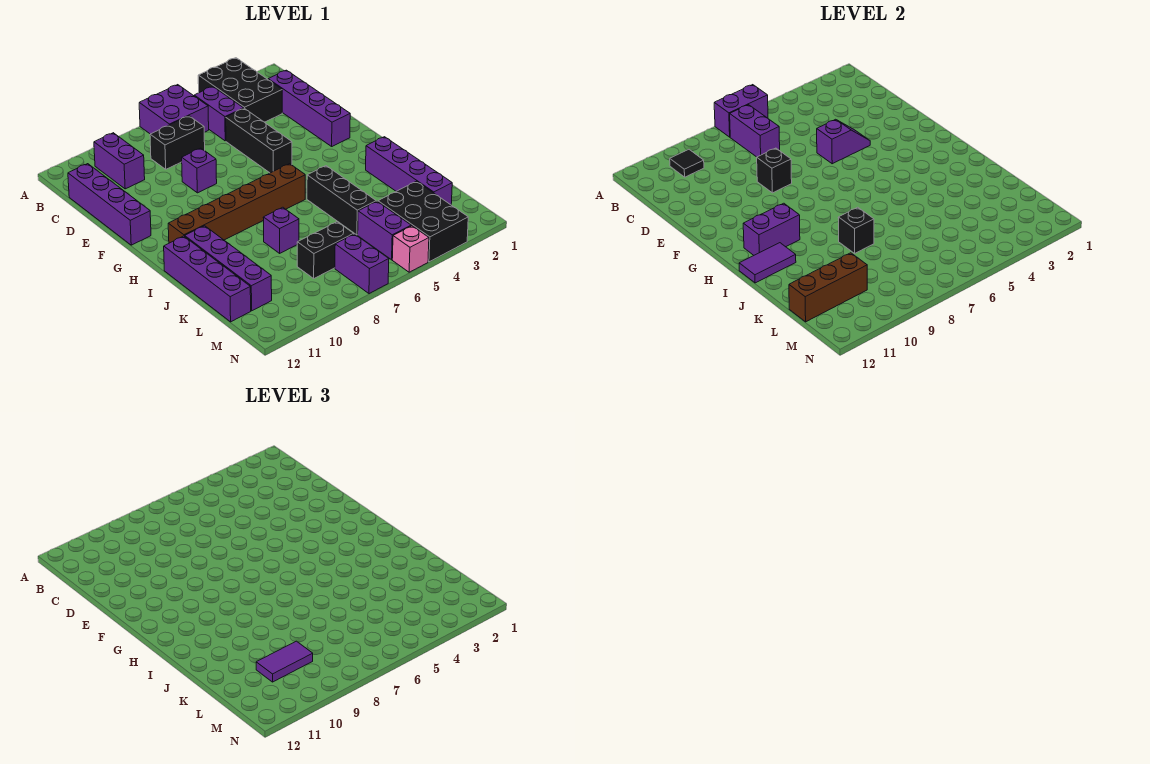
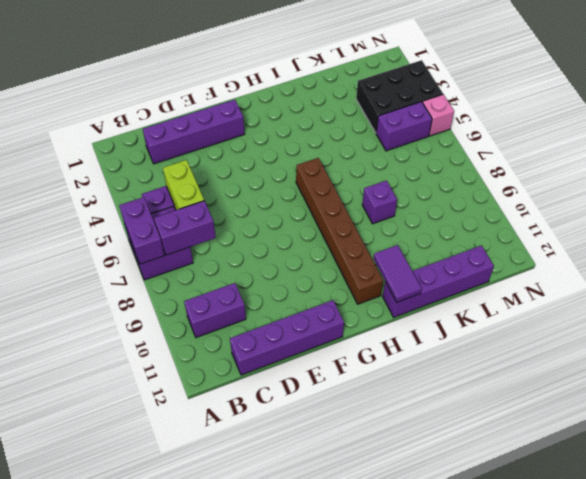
lime brick C5:C6 level 2 -> none
none -> black brick A3:C4 level 1
none -> black brick C7:C8 level 1
none -> black brick D5:F5 level 1
none -> purple brick E8 level 1

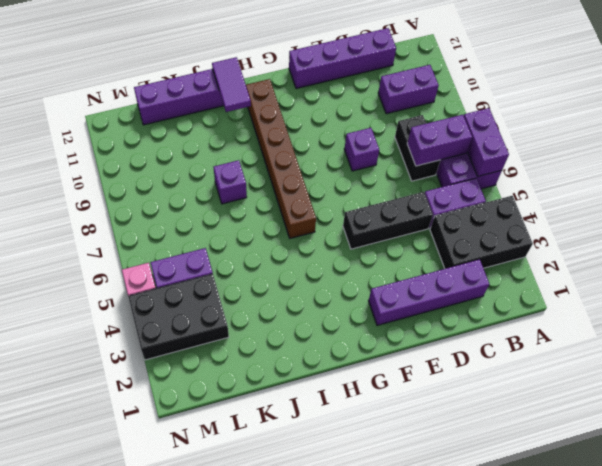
none -> purple brick I2:L2 level 1
none -> black brick I5:K5 level 1
none -> purple brick I11:L11 level 1
none -> black brick L7:L8 level 1

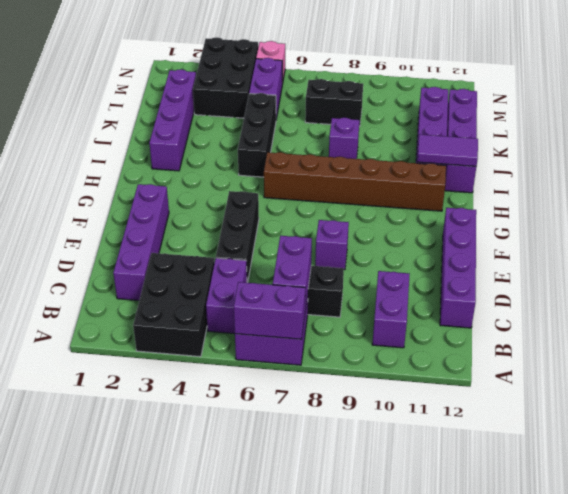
none -> purple brick M7:N7 level 1
none -> black tile B10 level 2
none -> purple slope E4:E5 level 2 top 5
none -> black brick E8 level 2

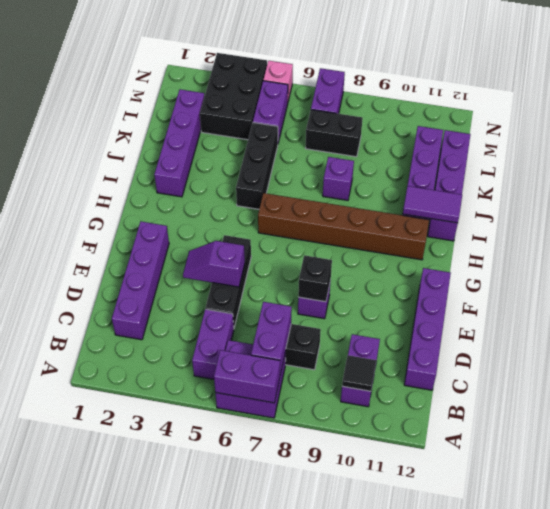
none -> black brick A3:C4 level 1
none -> purple brick H10:H11 level 2
none -> black brick J8 level 2
none -> brown brick L10:L12 level 2

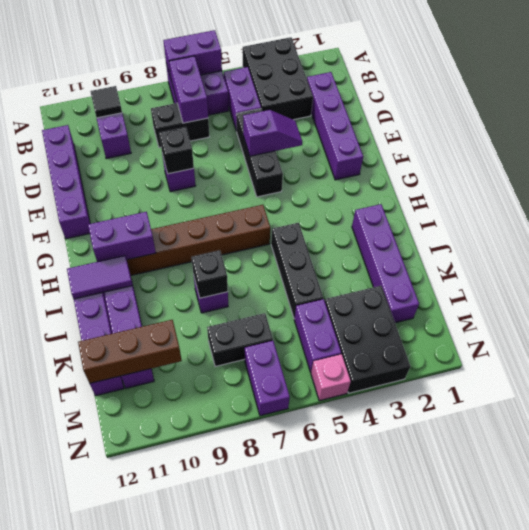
none -> purple tile L9:L10 level 3

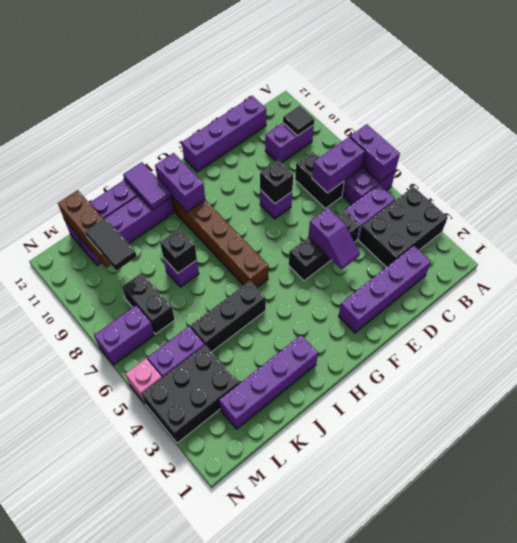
black tile L9:L10 level 3 -> purple tile L9:L10 level 3

